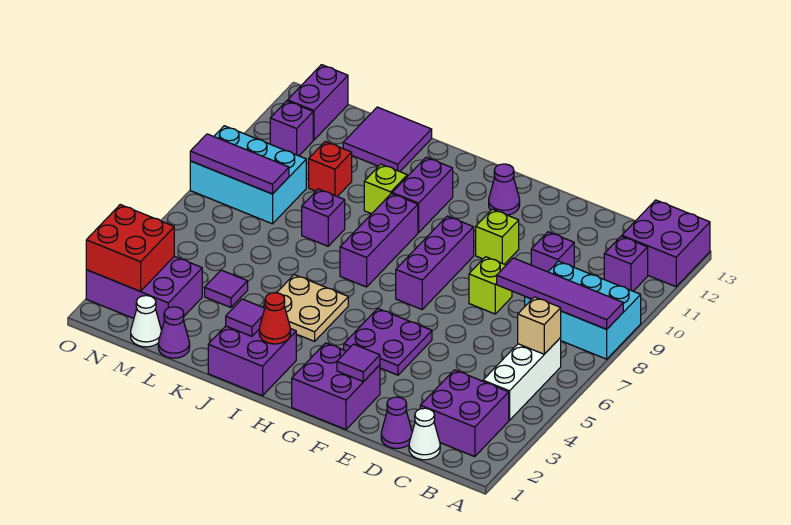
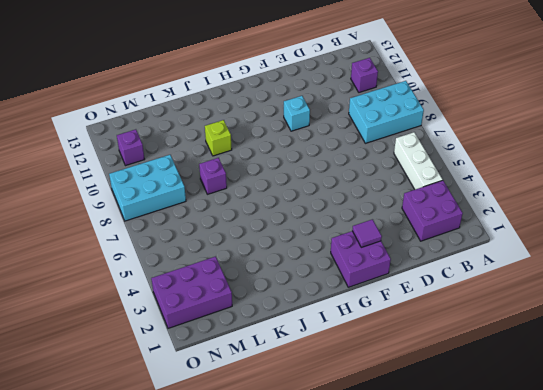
cyan brick F10 level 1 -> lime brick F10 level 1
none -> purple brick A12:B13 level 1
none -> white cone C1 level 1
none -> purple cone D1 level 1
none -> purple brick D10 level 1

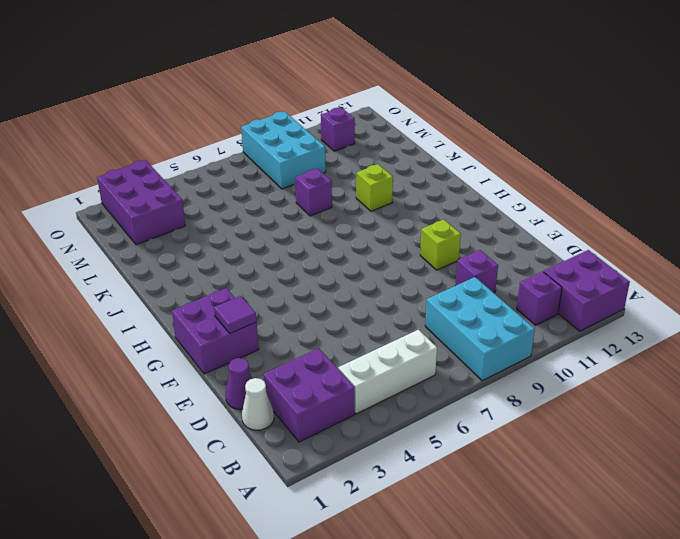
none -> lime brick E8 level 1
none -> purple plate F4:G5 level 1
none -> purple brick G7:G9 level 1
none -> purple cone G12 level 1

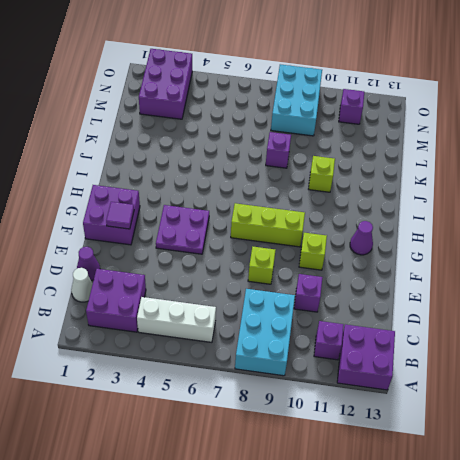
lime brick G7:G9 level 1 -> purple brick G7:G9 level 1
none -> purple brick I1:J2 level 1
none -> tan plate I4:J5 level 1
none -> purple brick I7:I9 level 1
none -> purple brick I10:I11 level 1

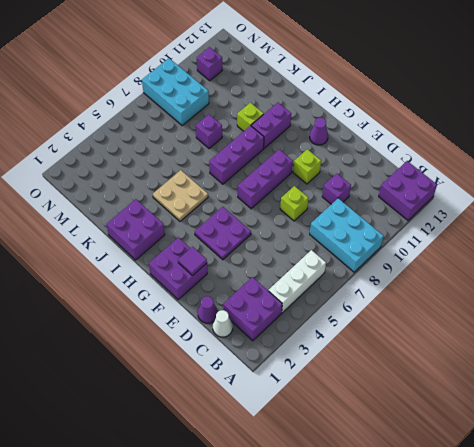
none -> purple brick B11 level 1
none -> purple tile K12:L13 level 1
none -> purple cone L1 level 1
none -> purple tile L4 level 1

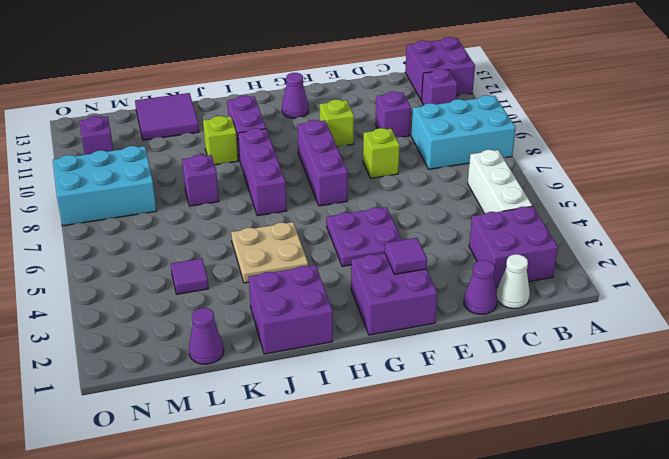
none -> red brick L10 level 1
none -> white cone M1 level 1
none -> purple brick M2:O3 level 1
none -> purple brick N12:N13 level 1

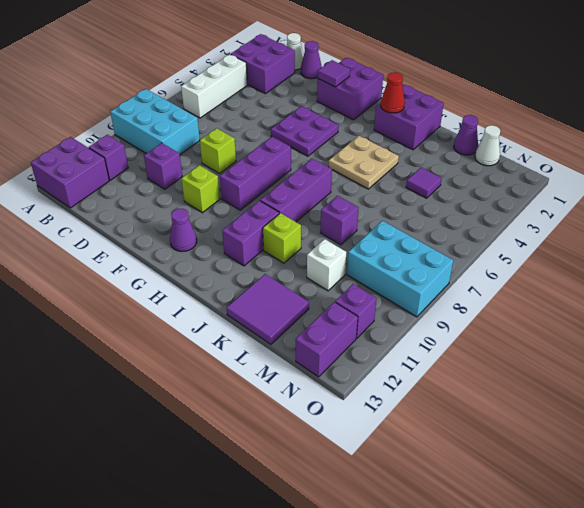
white brick L10 level 1 -> red brick L10 level 1
none -> purple brick M2:O3 level 1
none -> purple tile A8:D8 level 2
none -> tan brick B6 level 2
none -> purple tile J2 level 2

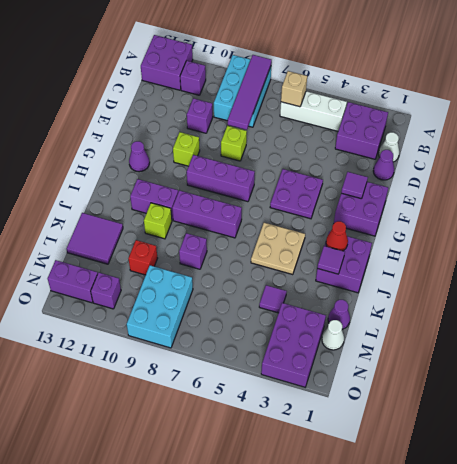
none -> purple tile M8:O8 level 2
none -> red brick N2:O3 level 2

